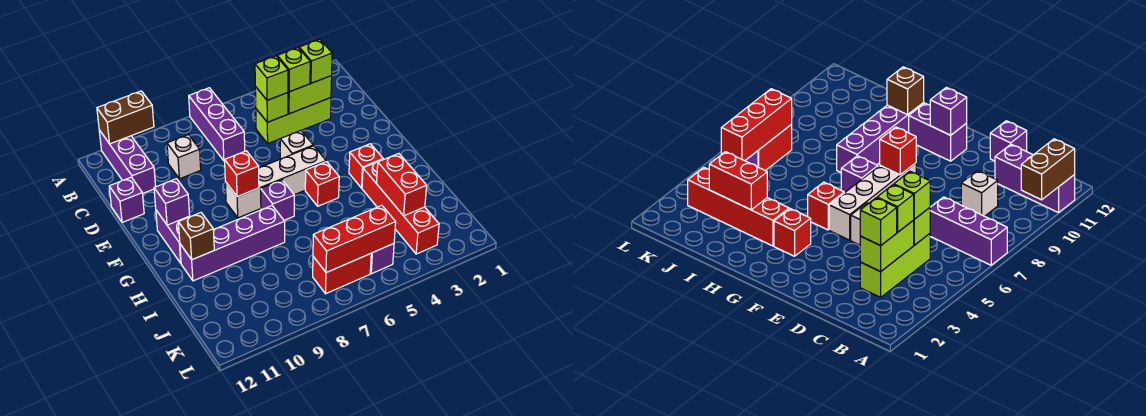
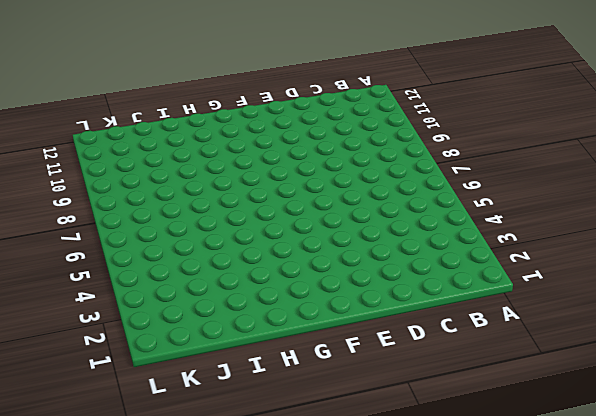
none -> purple brick A7:C7 level 1
none -> purple brick A11:C11 level 1
none -> lime brick C3:C5 level 1

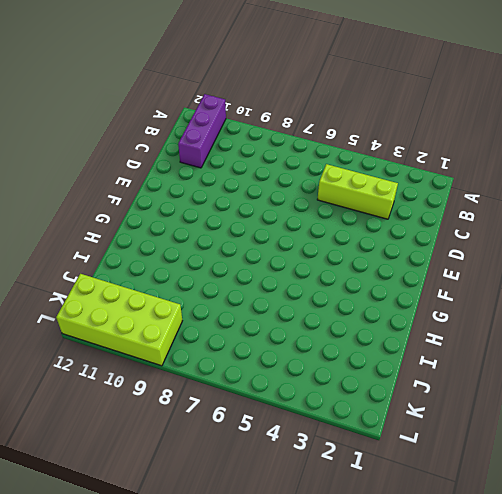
lime brick K9:L12 level 1 -> none
none -> purple brick A7:C7 level 1
none -> white brick C9 level 1
none -> purple brick D12 level 1

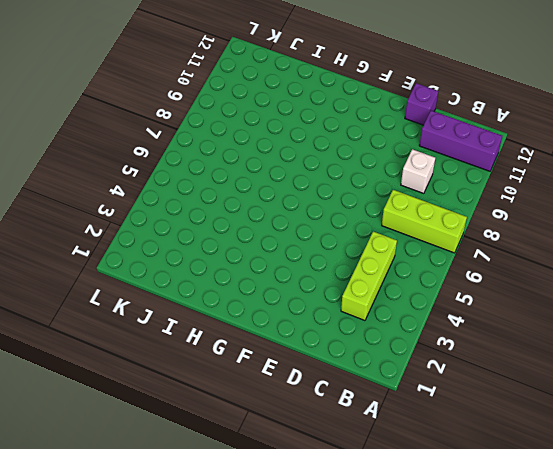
lime brick A7:C7 level 1 -> purple brick A7:C7 level 1
none -> white brick E5 level 1
none -> white brick F5:F8 level 1
none -> purple brick F11:G11 level 1

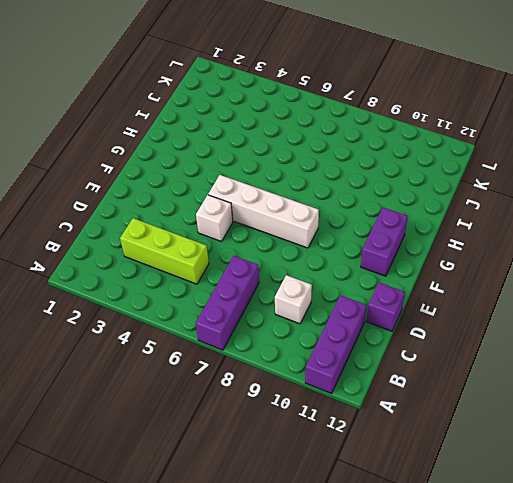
none -> red brick G3 level 1
none -> red brick G5 level 1
none -> purple brick G7 level 1

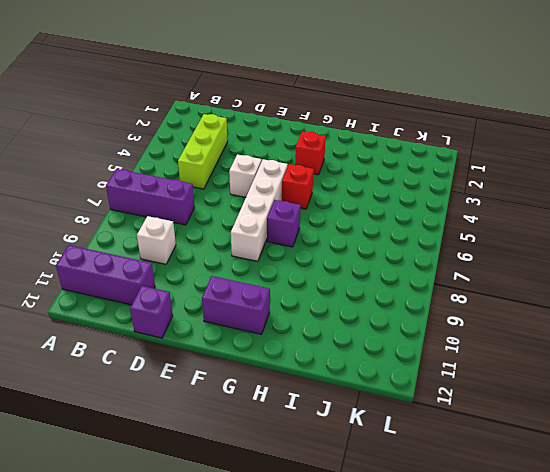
none -> red brick H3:K3 level 1
none -> purple brick H8:H11 level 1
none -> purple brick K5 level 1

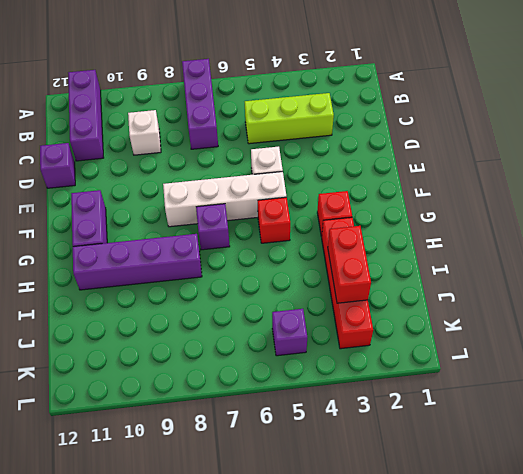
none -> red brick K6:K7 level 1
none -> brown brick A10:A11 level 2
none -> lime brick C3:C4 level 2

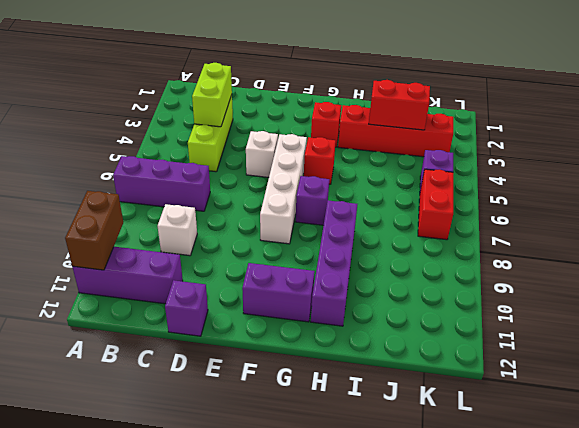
none -> lime brick C5 level 2
none -> red brick F8 level 2
none -> purple brick F11 level 2

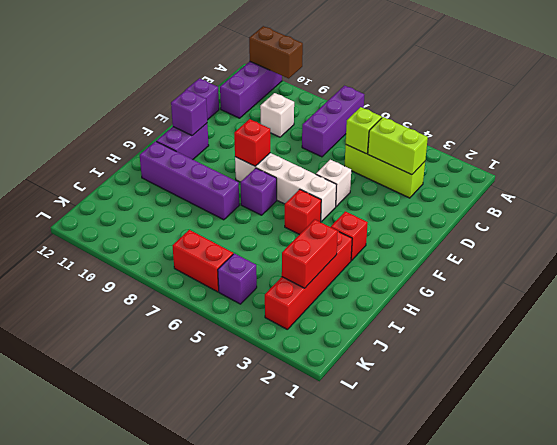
none -> brown brick H11 level 2
none -> red brick K5:K7 level 2
none -> lime brick C3 level 3

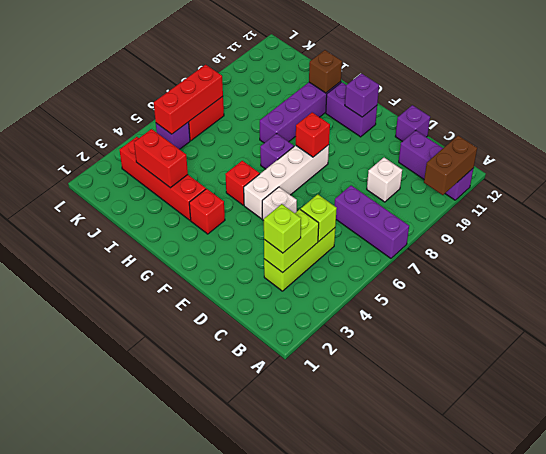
none -> lime brick C4 level 3
none -> lime brick C5 level 3

